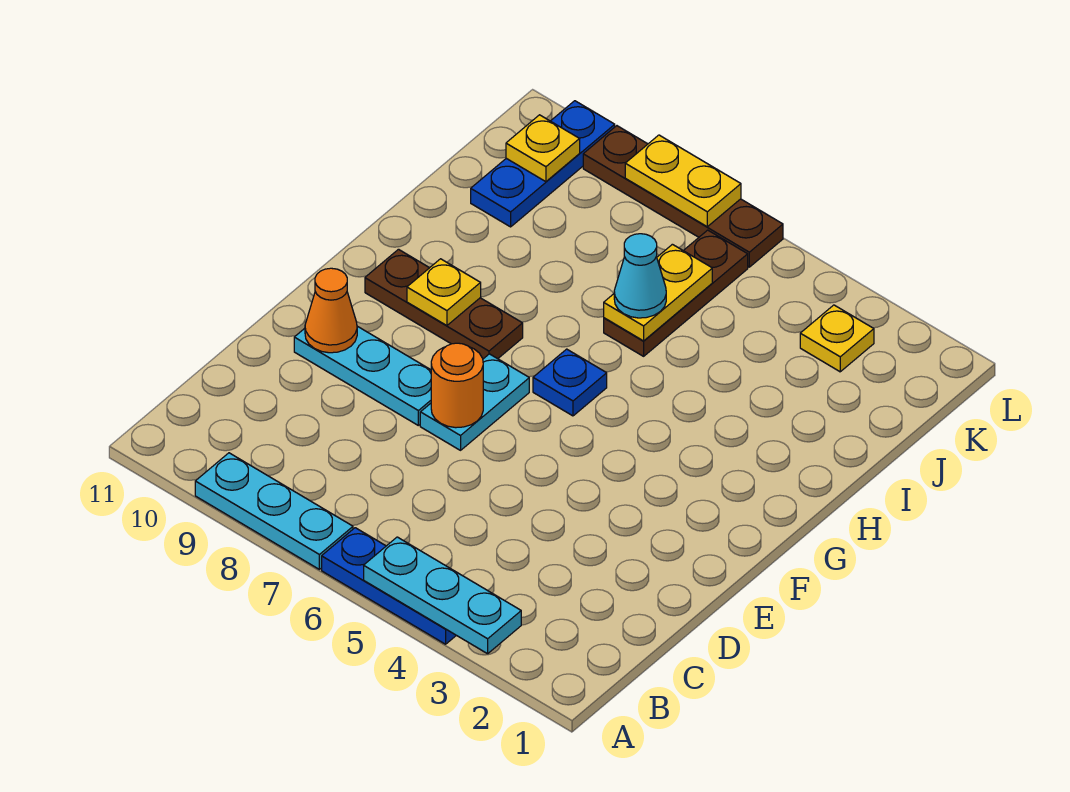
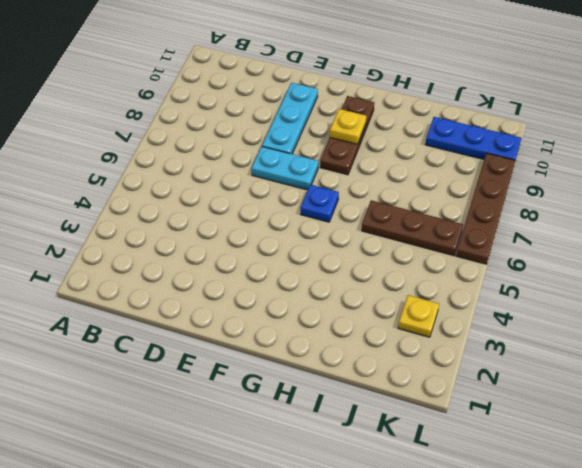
none -> blue plate A4:A6 level 1
none -> cyan plate A7:A9 level 1
none -> cyan plate A3:A5 level 2

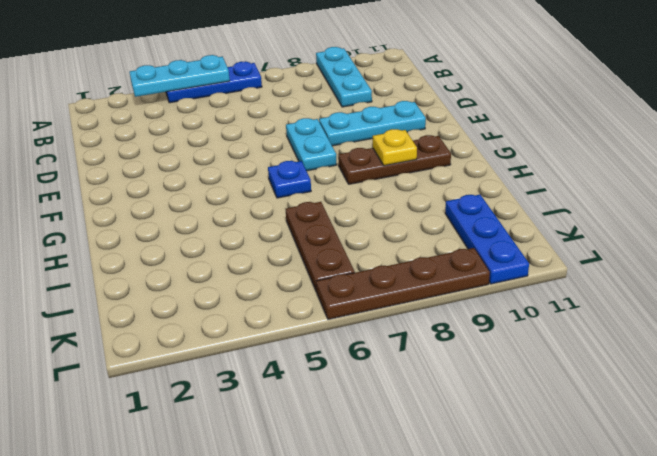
cyan plate A9:C9 level 1 -> cyan plate A7:A9 level 1
none -> yellow plate K3 level 1
none -> orange round brick E7 level 2
none -> orange cone E10 level 2

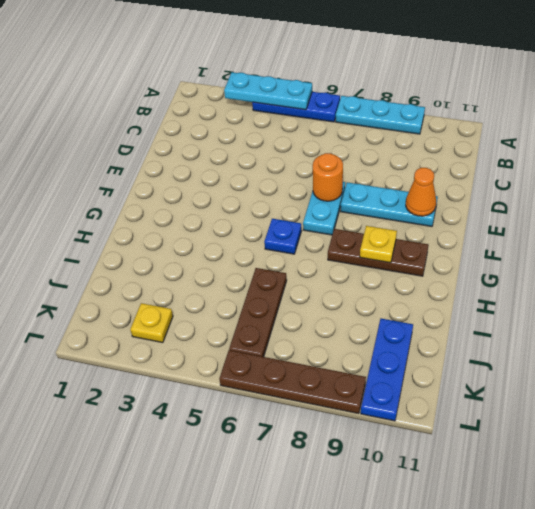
none -> yellow plate I6:J6 level 2
none -> yellow plate K10 level 2
none -> yellow plate L7:L8 level 2

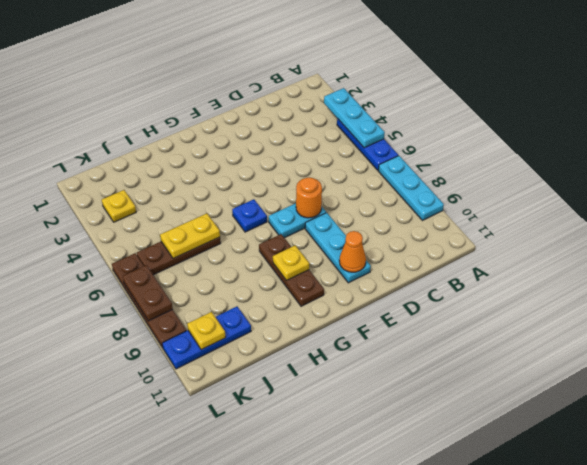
brown plate L7:L8 level 2 -> yellow plate L7:L8 level 2
none -> cyan cone I6 level 3

